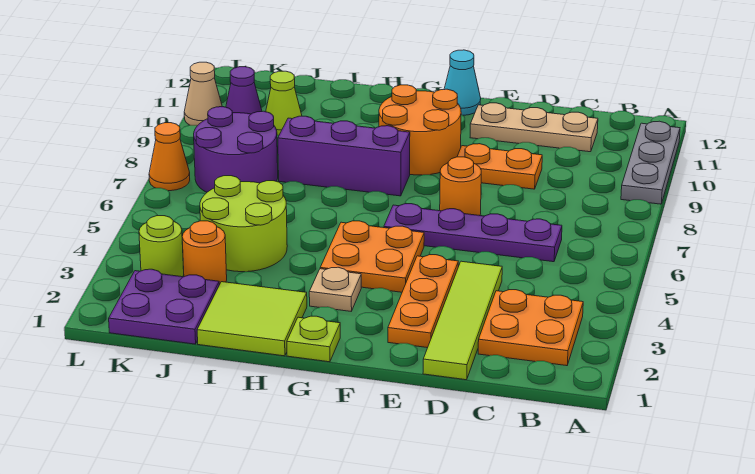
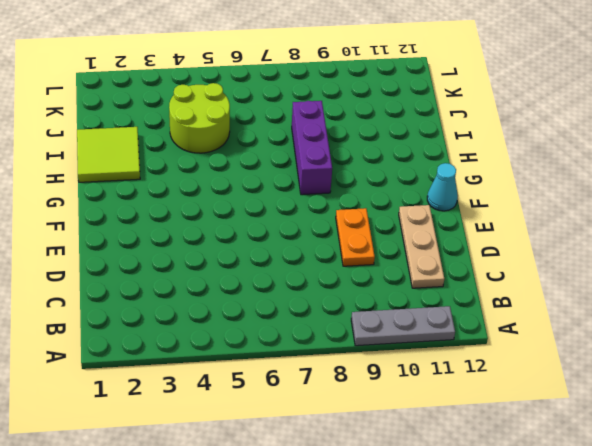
none -> orange plate B2:C3 level 1
none -> purple plate C6:F6 level 1
none -> lime tile D1:D4 level 1

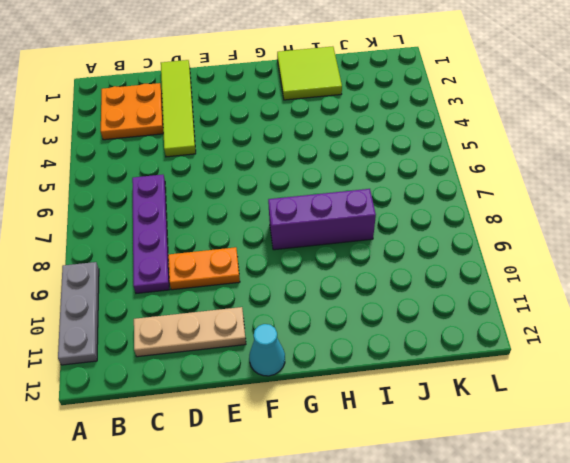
purple plate C6:C9 level 1 -> purple plate C6:F6 level 1
none -> orange plate E2:E4 level 1
none -> orange round brick E7 level 1
none -> orange plate F4:G5 level 1

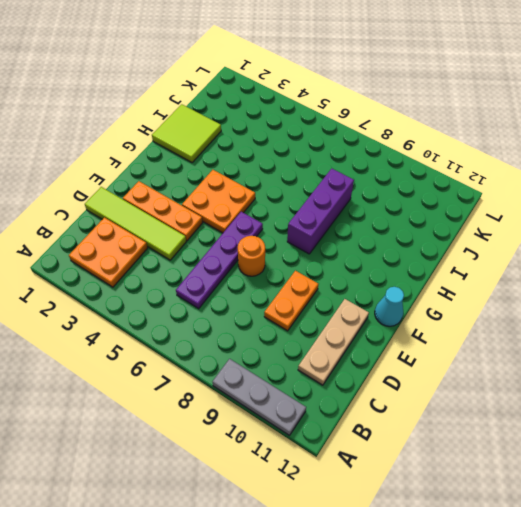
none -> orange round brick F9:G10 level 1
none -> lime plate G1 level 1
none -> tan plate G3 level 1

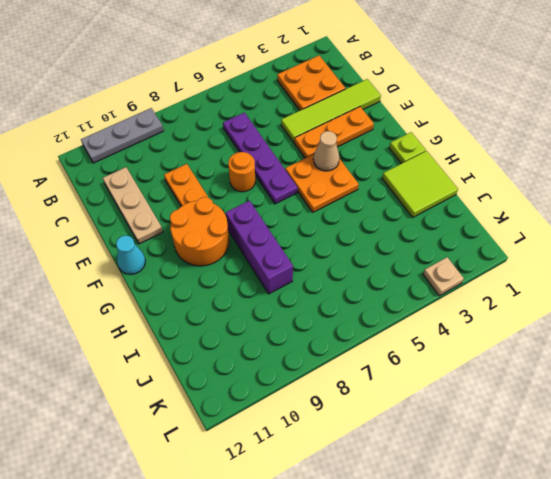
tan cone F4 level 2 -> tan cone L10 level 1
tan plate L3 level 1 -> tan plate G3 level 1
none -> lime round brick I4:J5 level 1
none -> purple plate J1:K2 level 1
none -> orange round brick J3 level 1

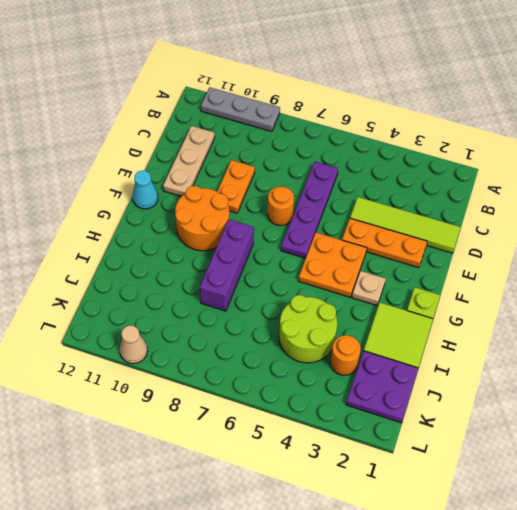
none -> orange plate B2:C3 level 1
none -> purple round brick J7:K8 level 1
none -> lime cone J10 level 1

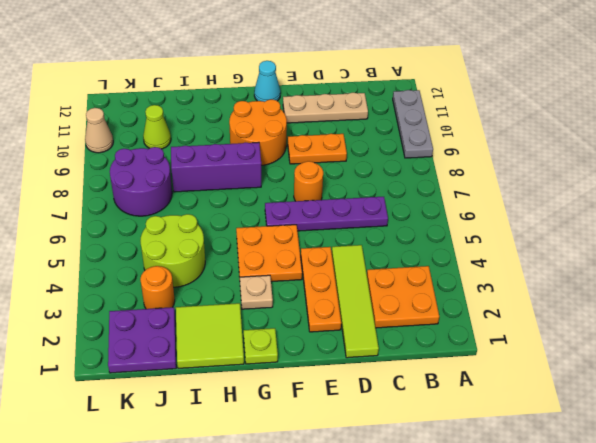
none -> lime round brick K3 level 1
none -> purple cone K10 level 1
none -> orange cone L7 level 1

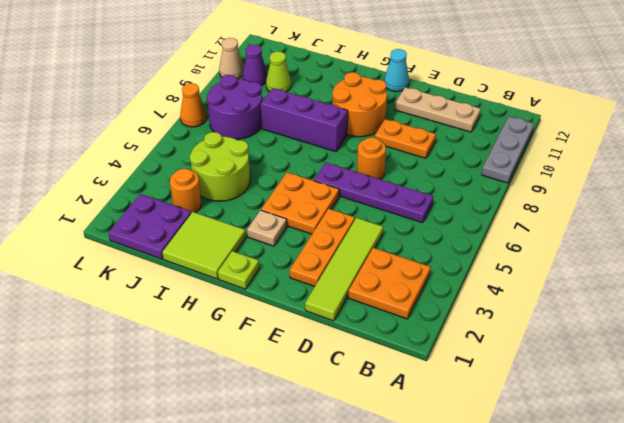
none -> lime round brick K3 level 1

